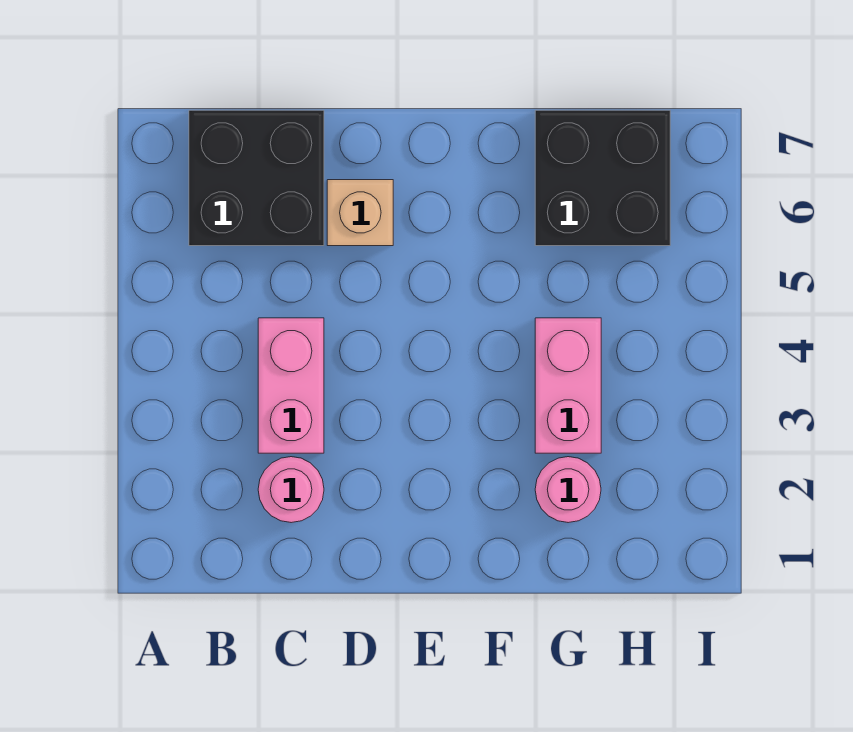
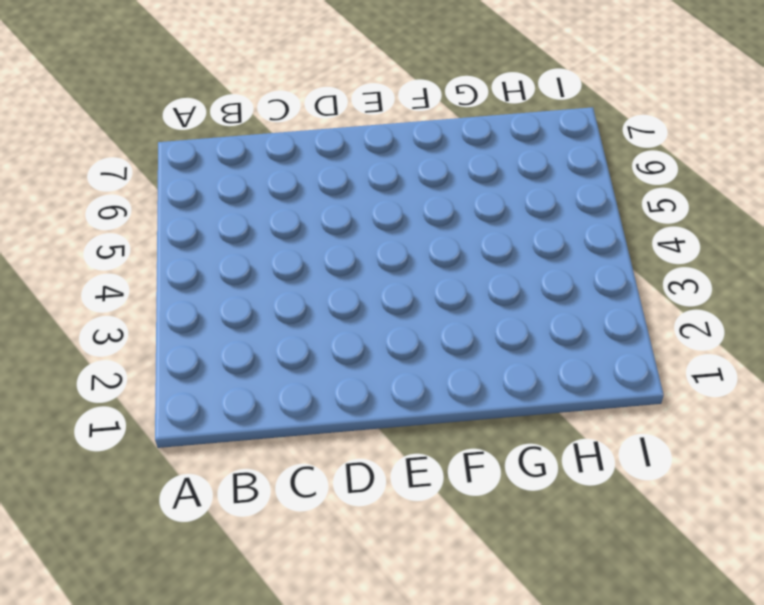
none -> black brick B6:C7 level 1
none -> pink round brick C2 level 1

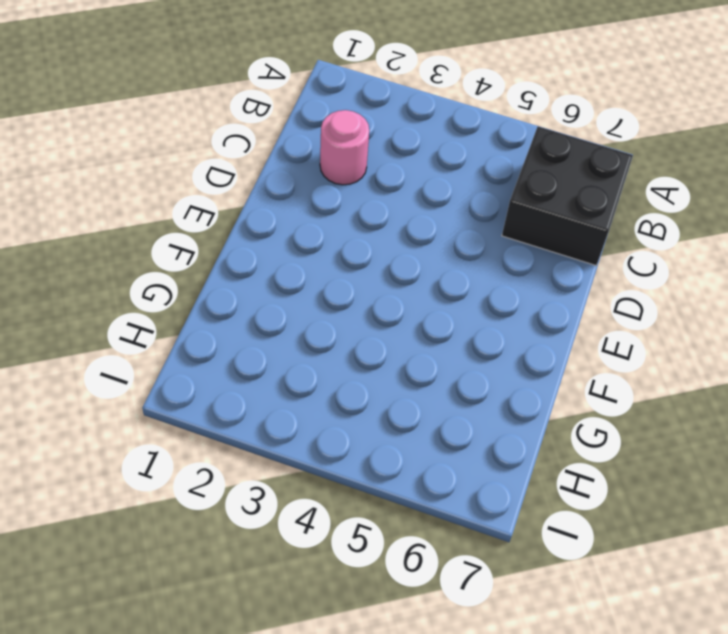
none -> pink brick C3:C4 level 1
none -> tan brick D6 level 1

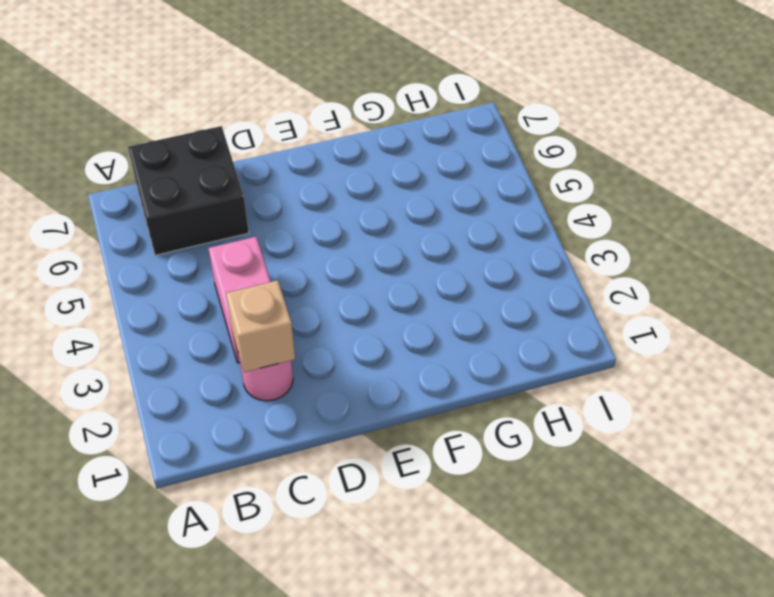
tan brick C2 level 2 -> tan brick D6 level 1
none -> pink round brick G2 level 1
none -> pink brick G3:G4 level 1

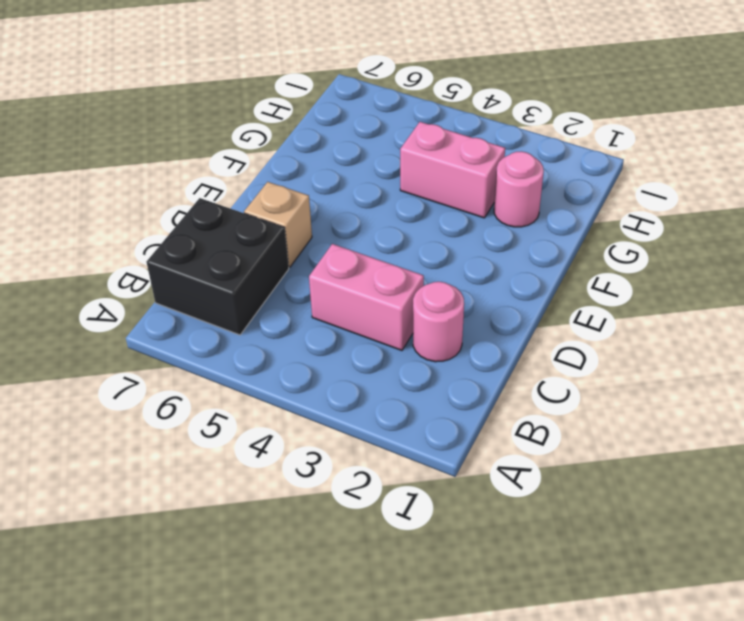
none -> black brick G6:H7 level 1

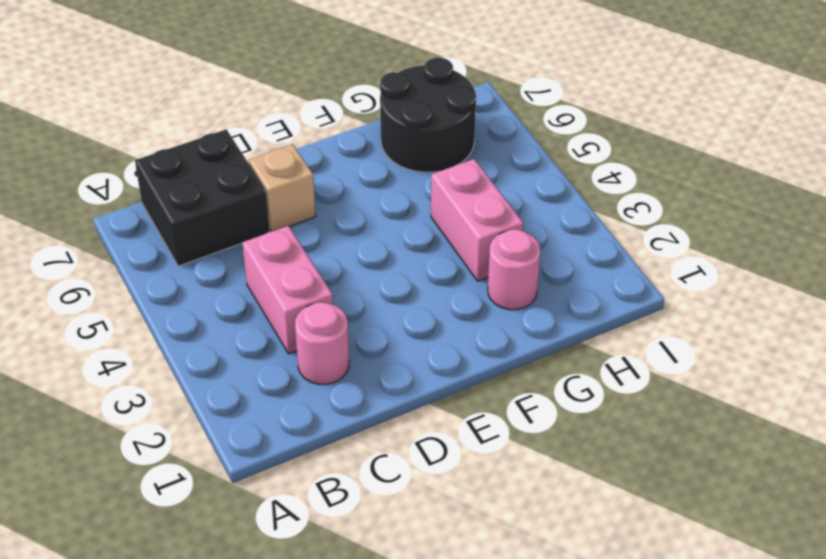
black round brick G6:H7 level 1 -> black brick G6:H7 level 1

